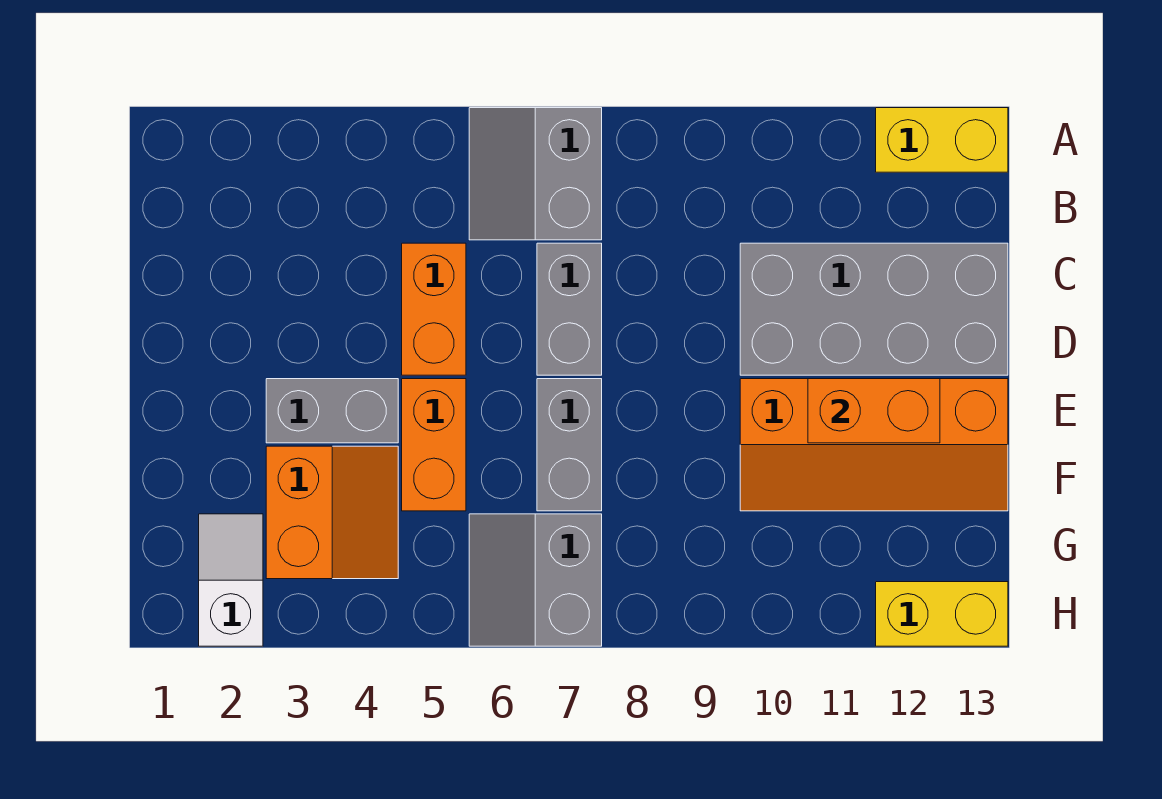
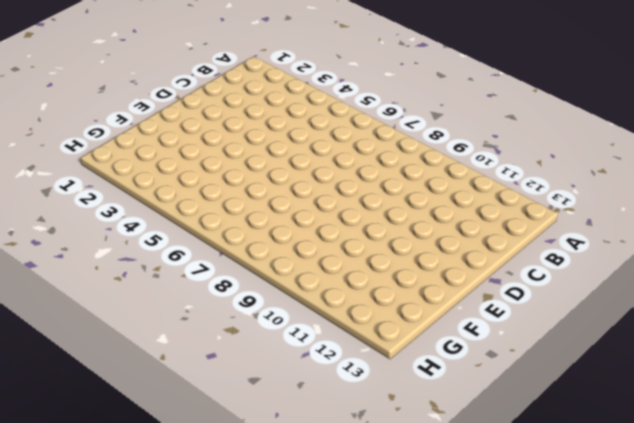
none -> grey slope A6:B7 level 1 top 7
none -> yellow brick A12:A13 level 1
none -> orange brick C5:D5 level 1

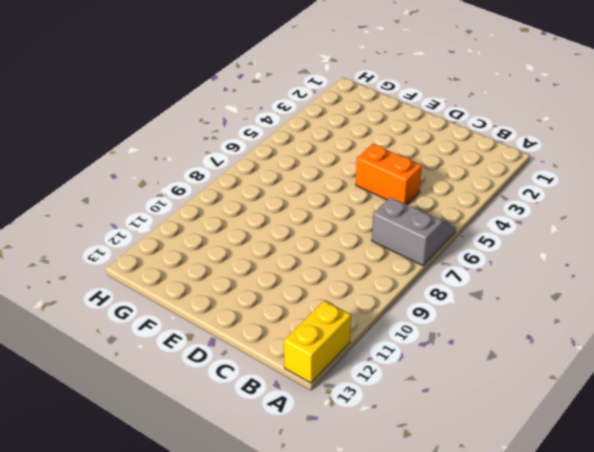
none -> grey brick C7:D7 level 1
none -> grey brick C10:D13 level 1
none -> grey brick E3:E4 level 1

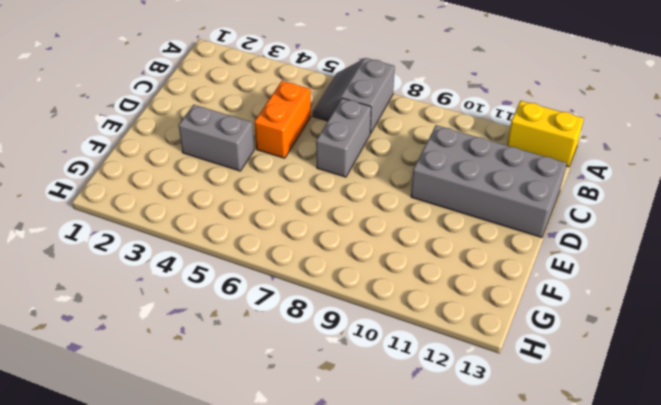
none -> orange brick E5:F5 level 1
none -> grey brick E7:F7 level 1
none -> orange slope E10:F13 level 1 top E

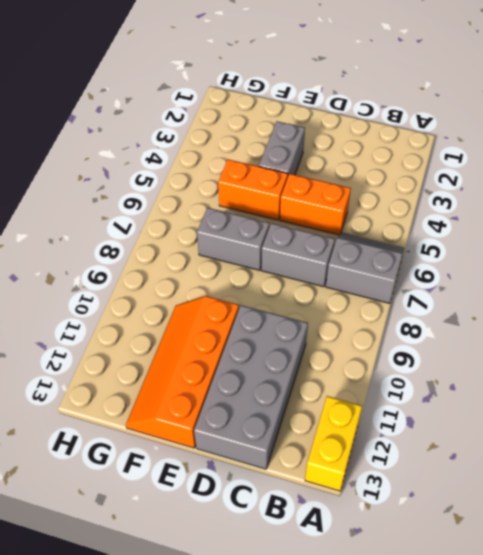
none -> orange slope F3:G4 level 1 top 3
none -> white slope G2:H2 level 1 top H
none -> grey slope G6:H7 level 1 top 7

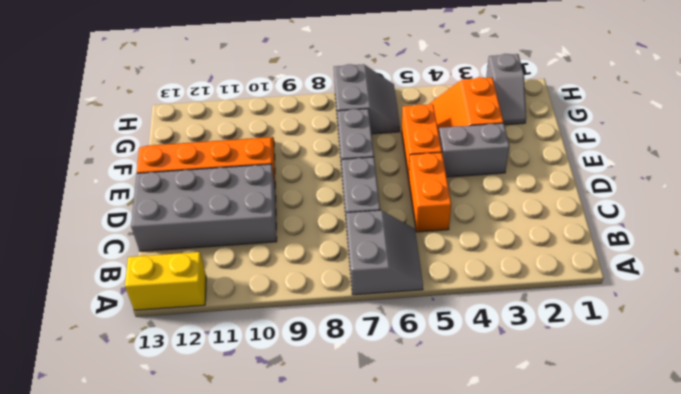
grey slope G2:H2 level 1 top H -> white slope G2:H2 level 1 top H
none -> yellow brick H12:H13 level 1
none -> orange brick E11:E12 level 2

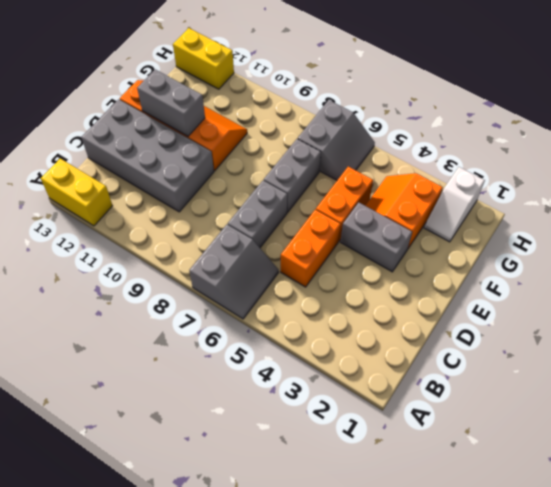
grey brick E11:E12 level 2 -> orange brick E11:E12 level 2

